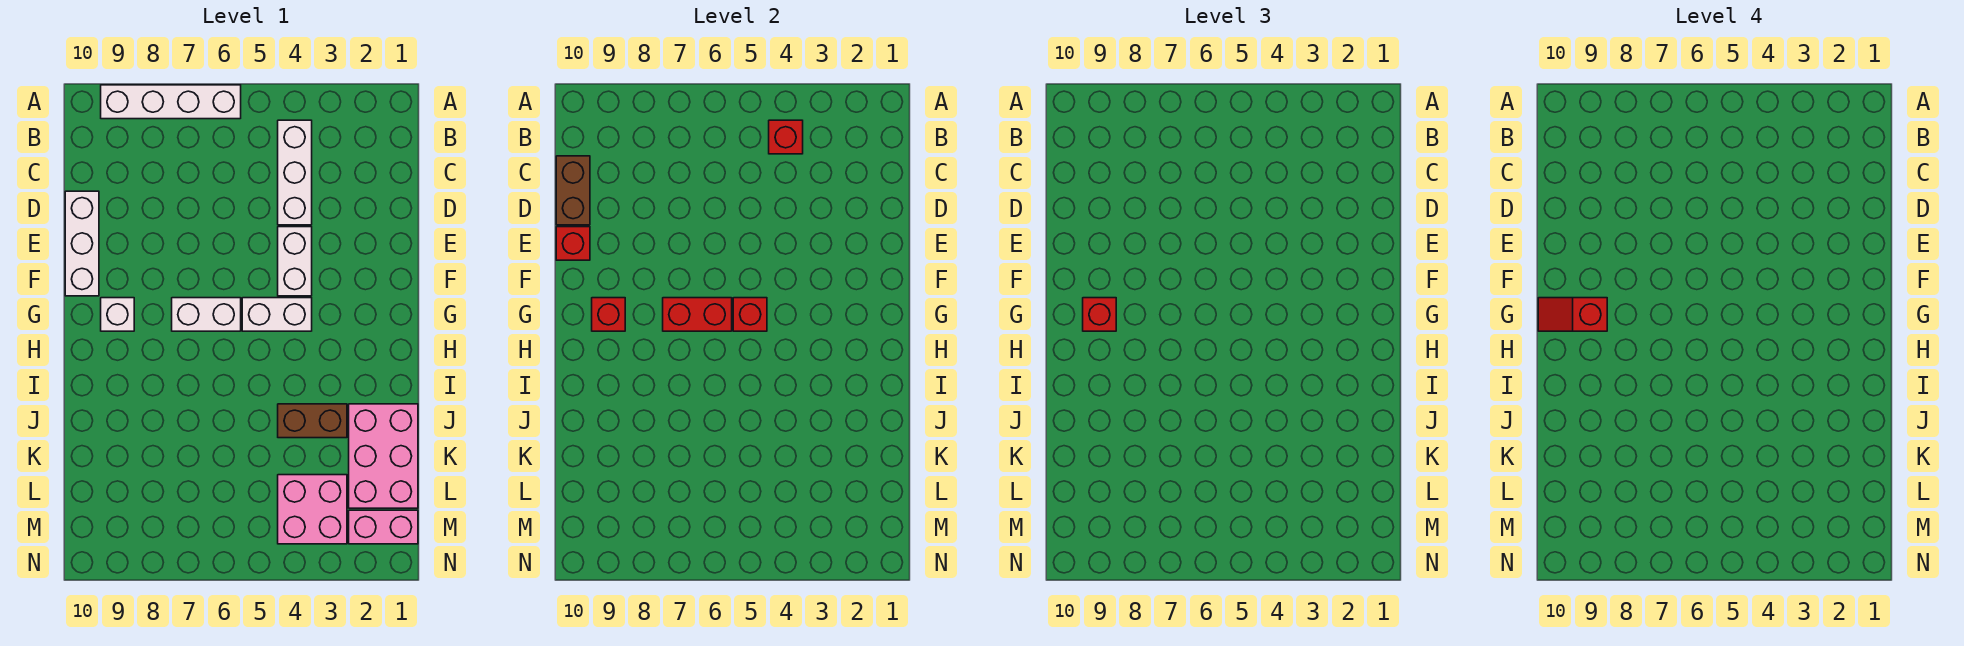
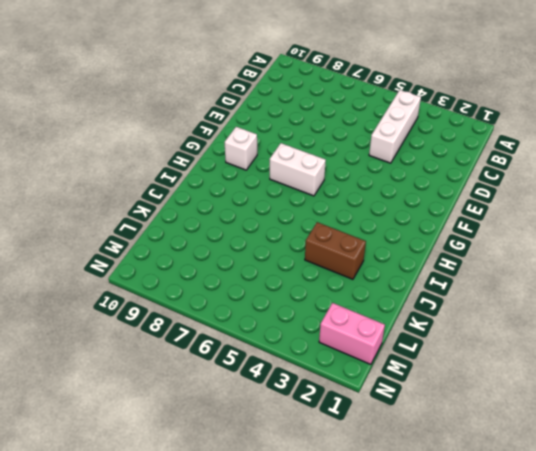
none -> white brick A6:A9 level 1
none -> white brick D10:F10 level 1
none -> white brick E4:F4 level 1

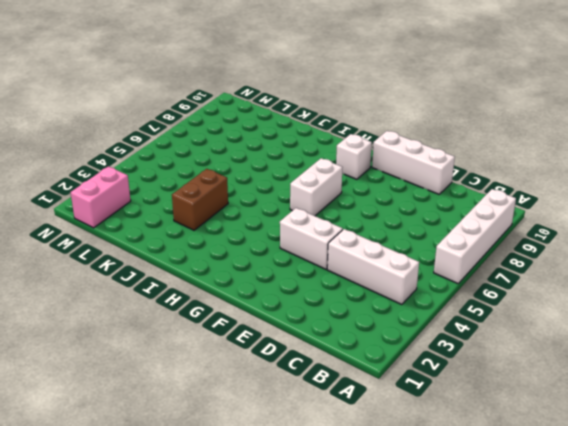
none -> white brick G4:G5 level 1
none -> pink brick J1:L2 level 1
none -> pink brick L3:M4 level 1

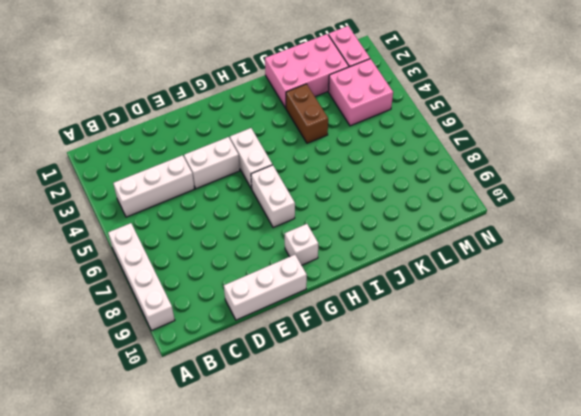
none -> red brick B4 level 2
none -> brown brick C10:D10 level 2
none -> red brick E10 level 2

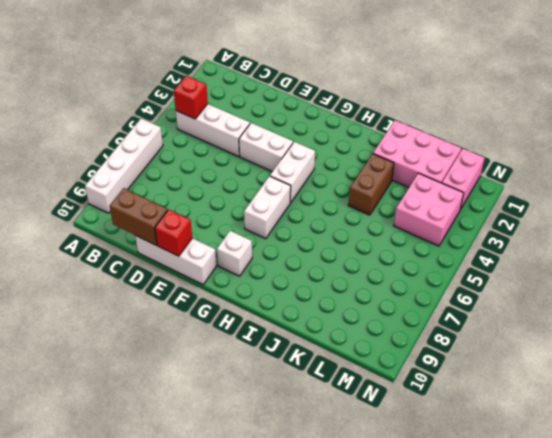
none -> red brick G5 level 2
none -> red brick G6:G7 level 2
none -> red brick G9 level 2

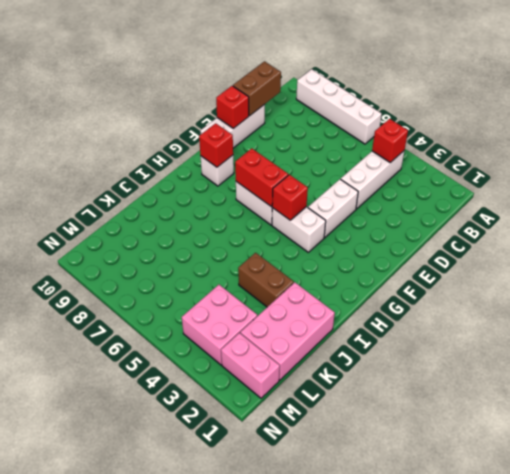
none -> red brick G9 level 3
none -> red slope G9:G10 level 4 top 9

